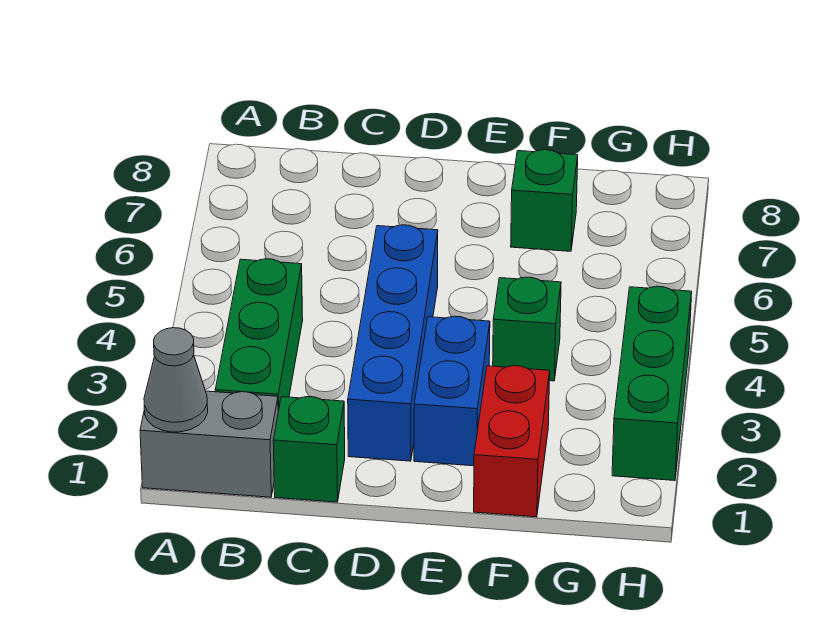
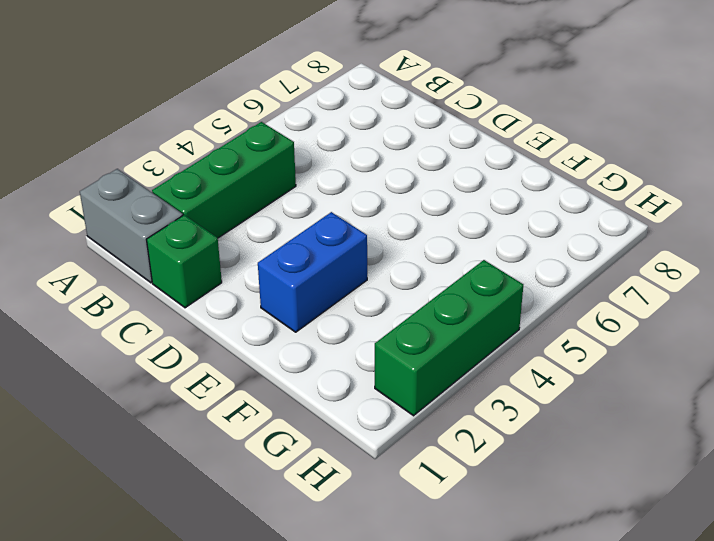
none -> blue brick D2:D5 level 1
none -> red brick F1:F2 level 1

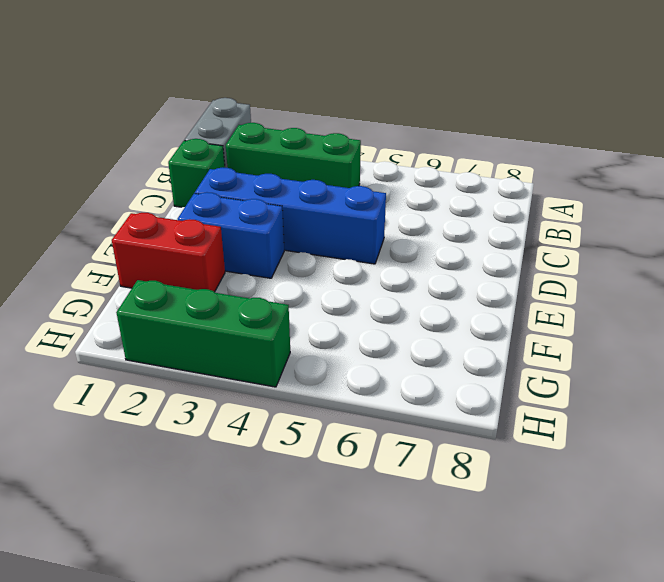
none -> green brick F4 level 1
none -> green brick F7 level 1

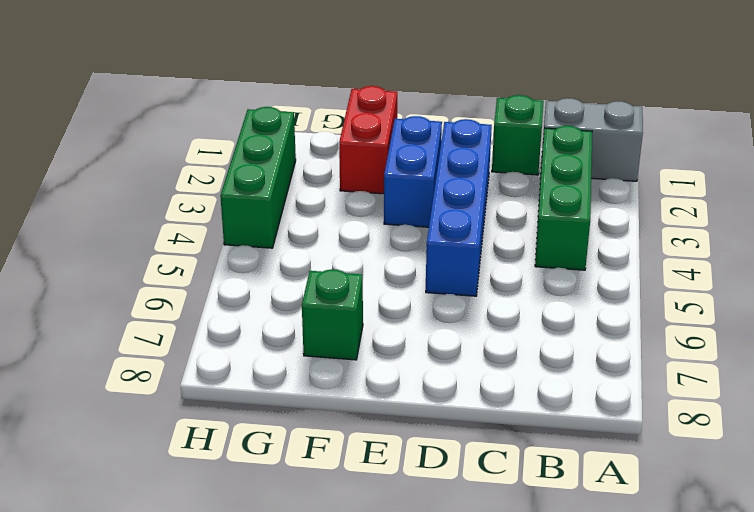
none -> green brick F4 level 1
none -> grey cone A1 level 2

